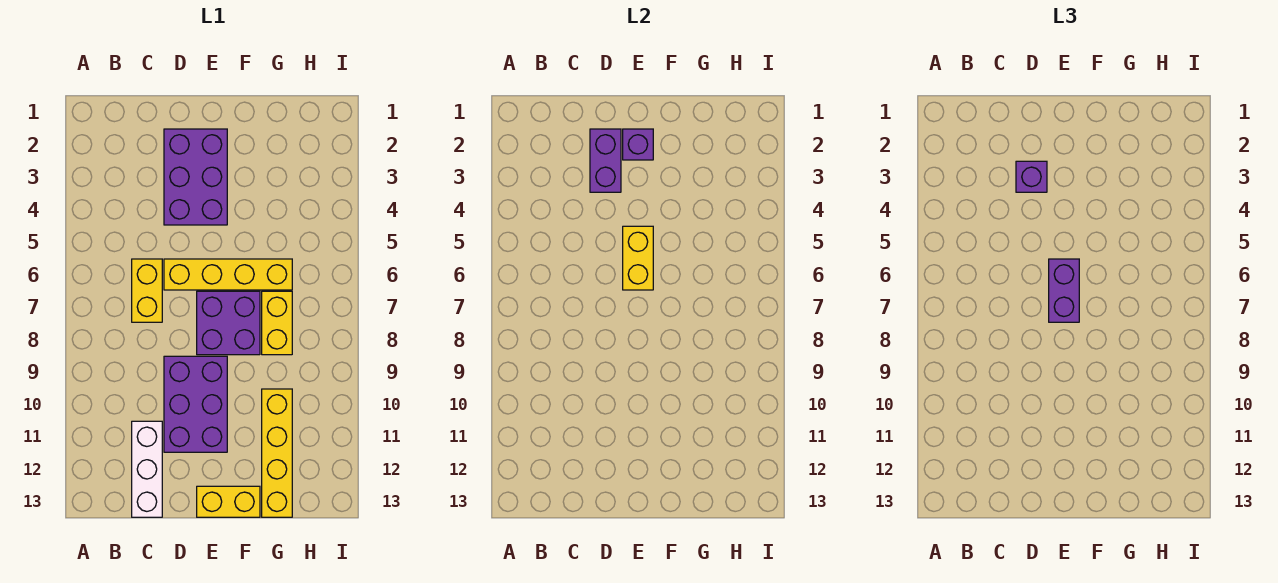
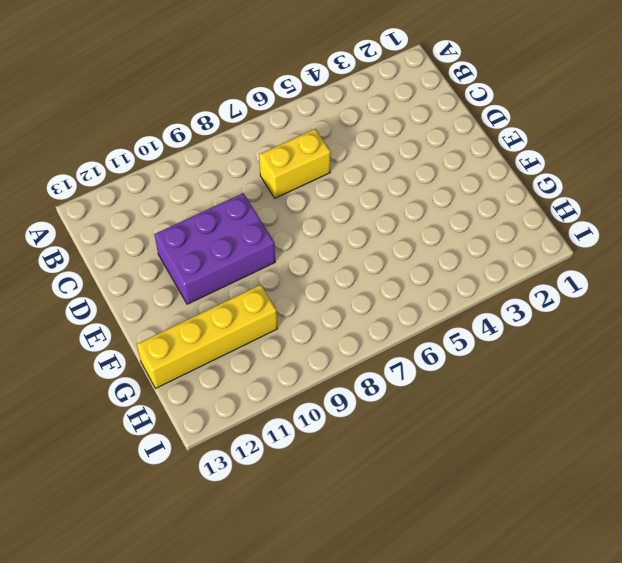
none -> white brick C11:C13 level 1
none -> purple brick D2:E4 level 1
none -> yellow brick D6:G6 level 1

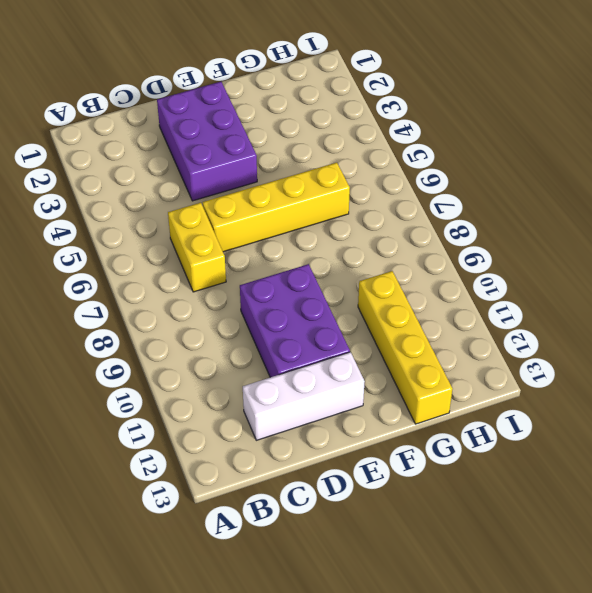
white brick C12:E12 level 1 -> white brick C11:C13 level 1
none -> purple brick E7:F8 level 1
none -> yellow brick E13:F13 level 1
none -> yellow brick G7:G8 level 1

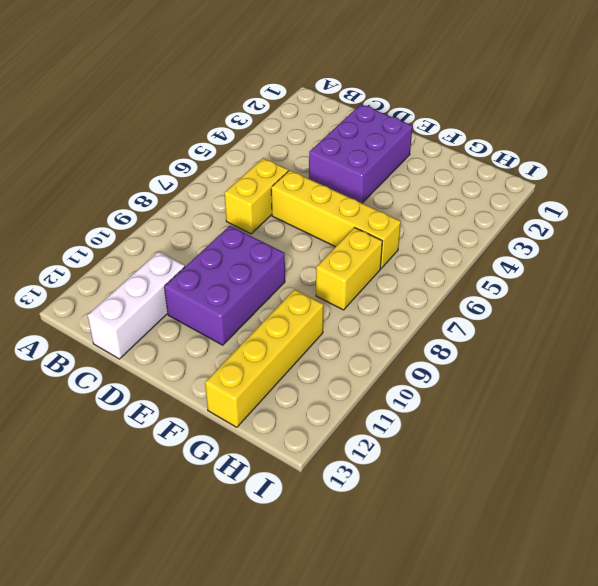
none -> purple brick E7:F8 level 1
none -> yellow brick E13:F13 level 1
none -> purple brick D2:D3 level 2

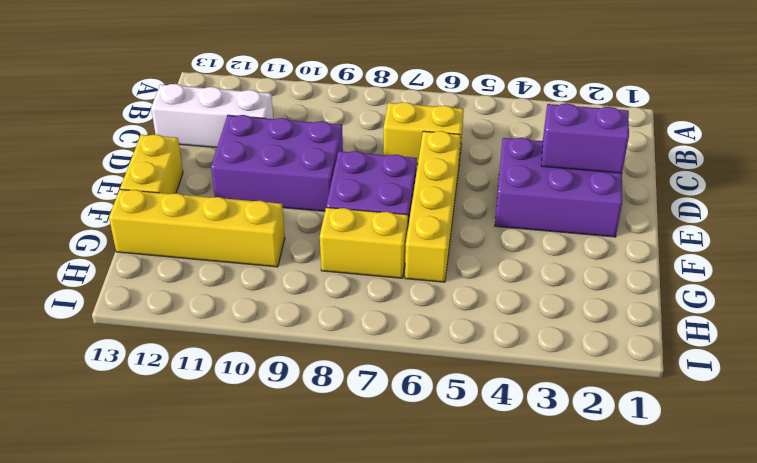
none -> purple brick E2 level 2
none -> yellow brick E5:E6 level 2
none -> purple brick D3 level 3

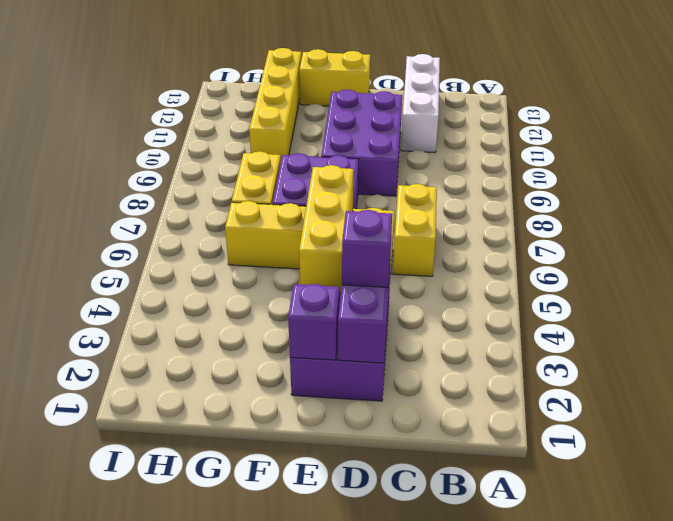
yellow brick E4:E6 level 2 -> yellow brick E5:E6 level 2
none -> purple brick E6:E7 level 3

